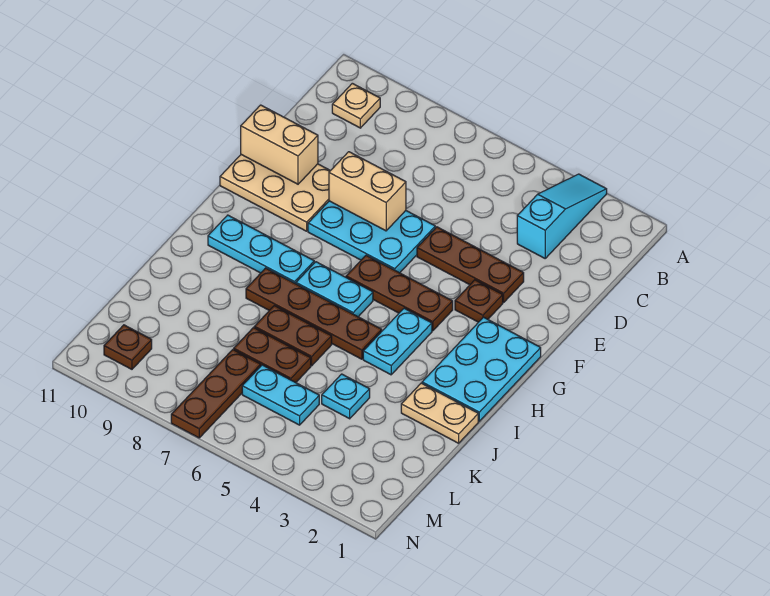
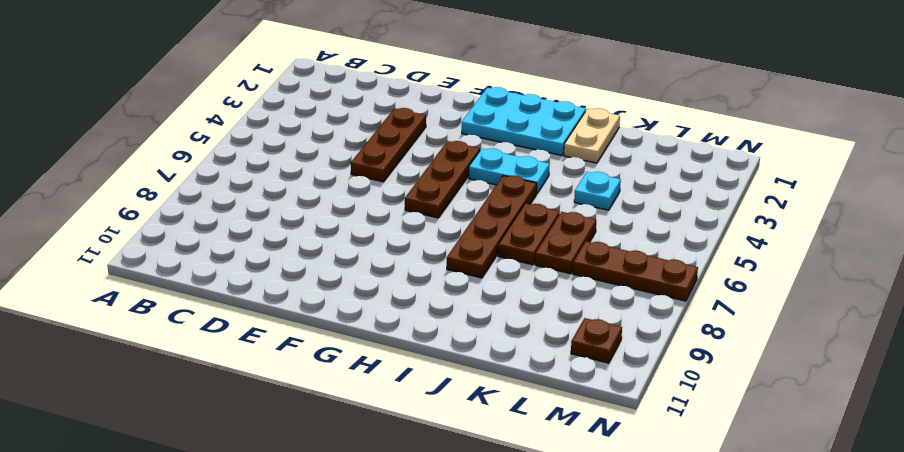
none -> cyan slope A3:C3 level 1 top C
none -> tan plate B10 level 1
none -> cyan plate E6:F8 level 1

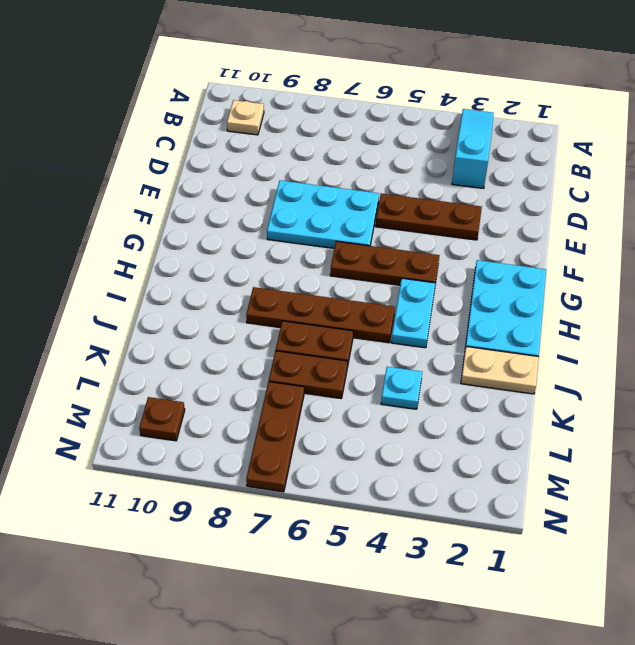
none -> tan plate E9:F11 level 1
none -> brown plate F3 level 1
none -> cyan plate H6:H7 level 1

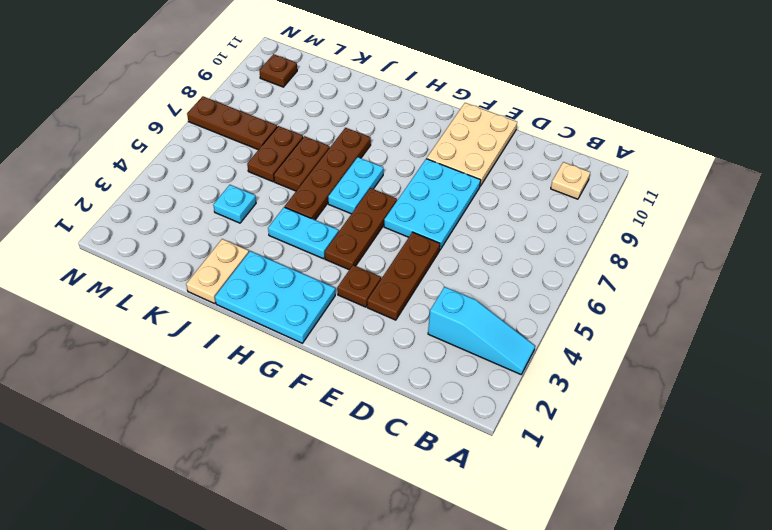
none -> cyan plate H8:H10 level 1
none -> cyan plate L5:L6 level 1
none -> tan brick E7:E8 level 2

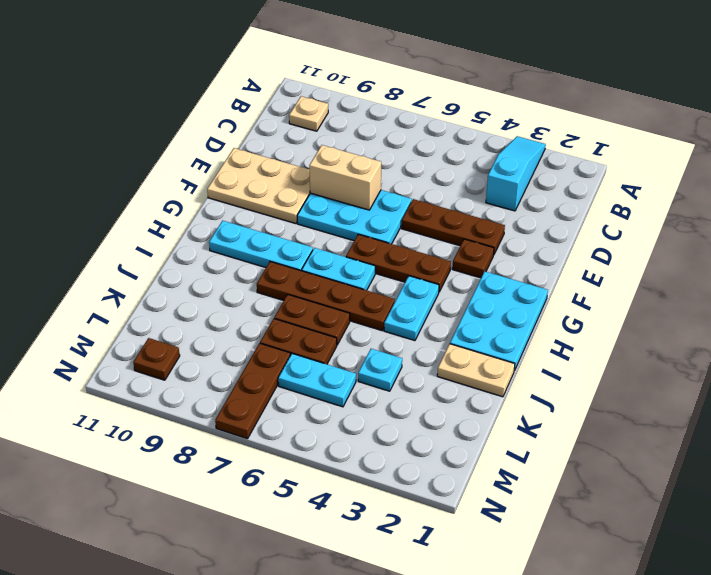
none -> tan brick E10:E11 level 2

